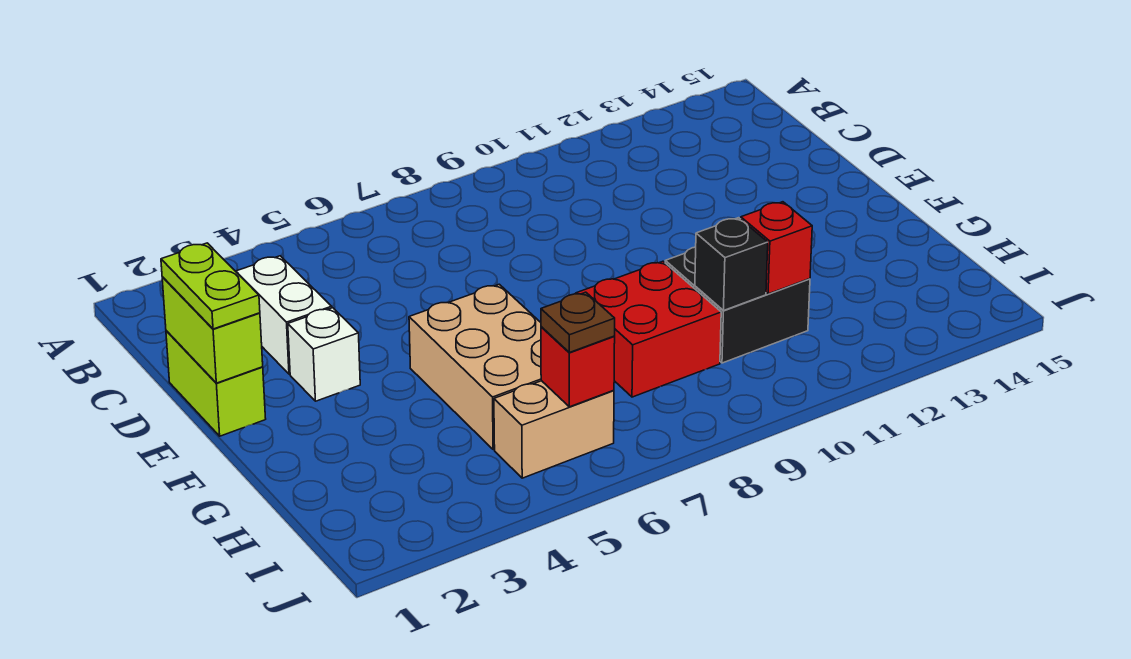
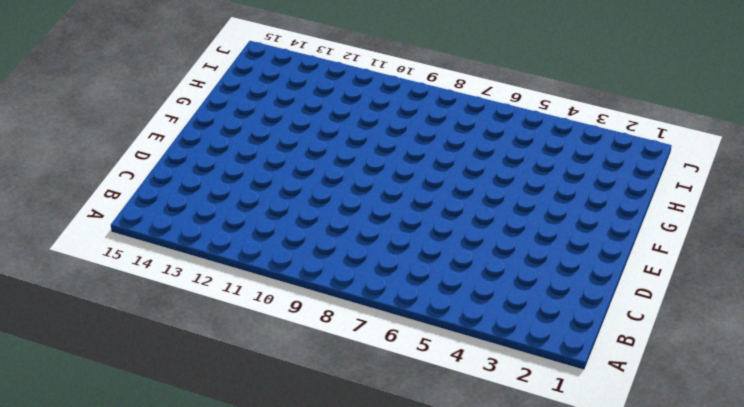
none -> white brick C3:D3 level 1
none -> lime brick D1:E1 level 1
none -> white brick E3 level 1

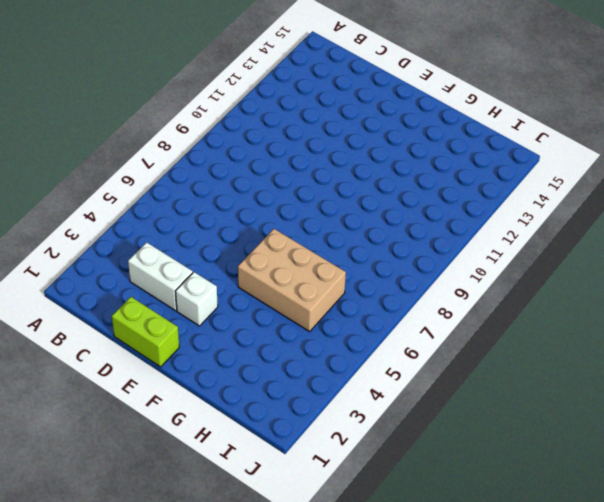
none -> red brick G8:H9 level 1
none -> black brick G10:H11 level 1
none -> tan brick I5:I6 level 1

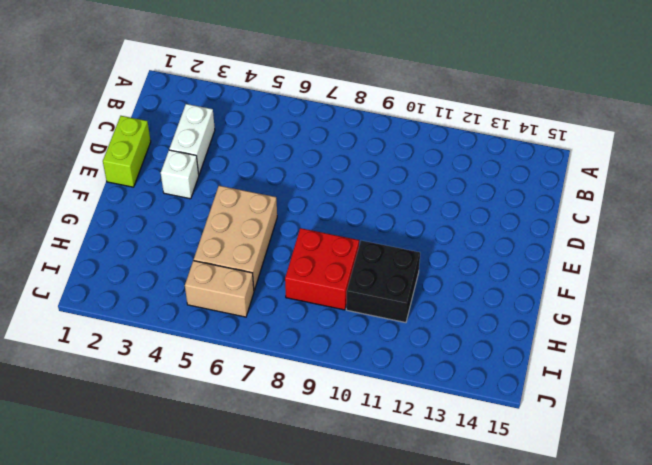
none -> lime brick D1:E1 level 2
none -> black brick H10 level 2
none -> red brick H11 level 2

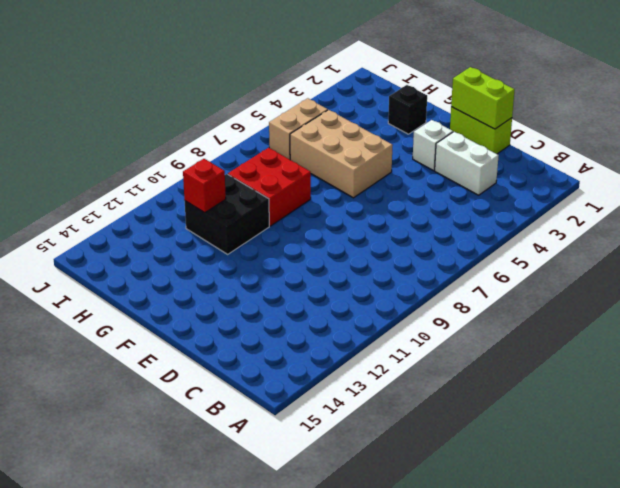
black brick G2 level 1 -> black brick H10 level 2
none -> red brick I6 level 2
none -> lime plate D1:E1 level 3
none -> brown plate I6 level 3

